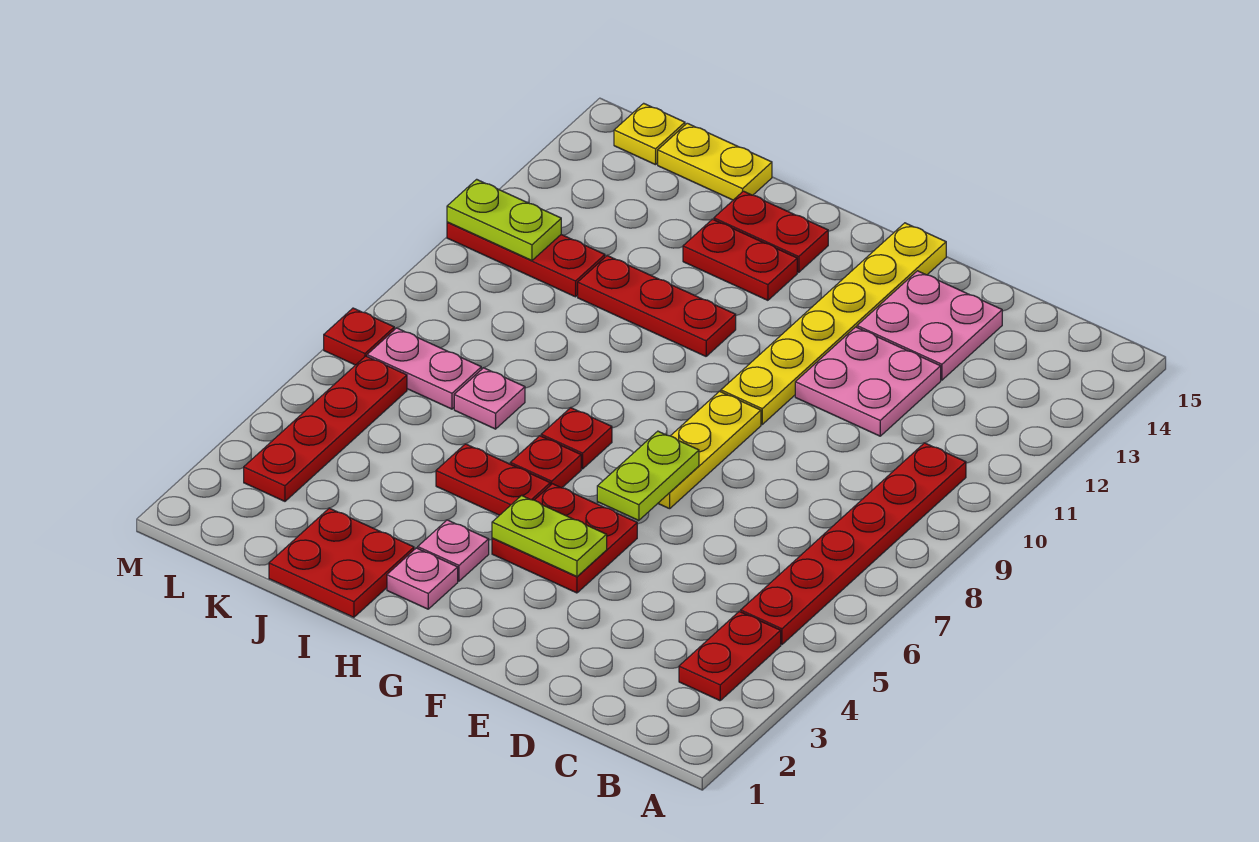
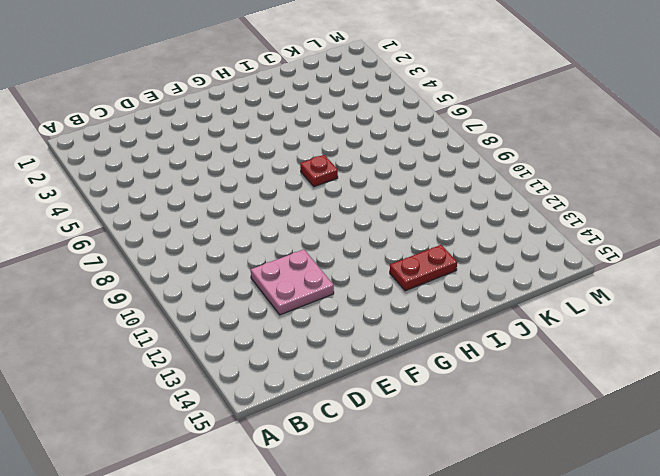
none -> red plate B3:B4 level 1
none -> red plate B5:B10 level 1
none -> pink plate D13:E14 level 1

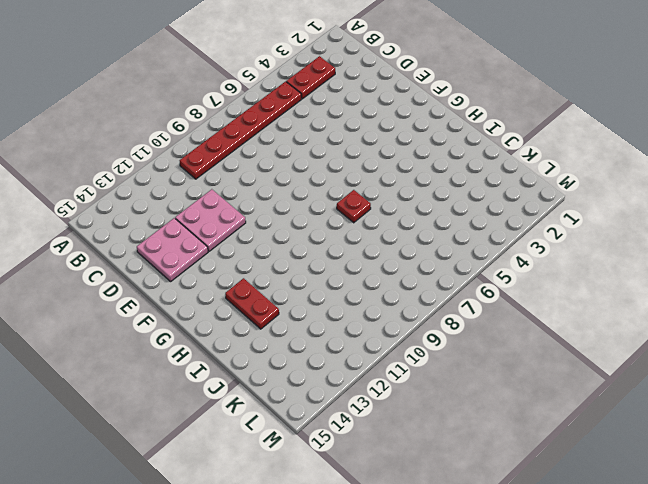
none -> red plate F4:G5 level 1
none -> yellow plate F7:F9 level 1
none -> yellow plate F10:F15 level 1

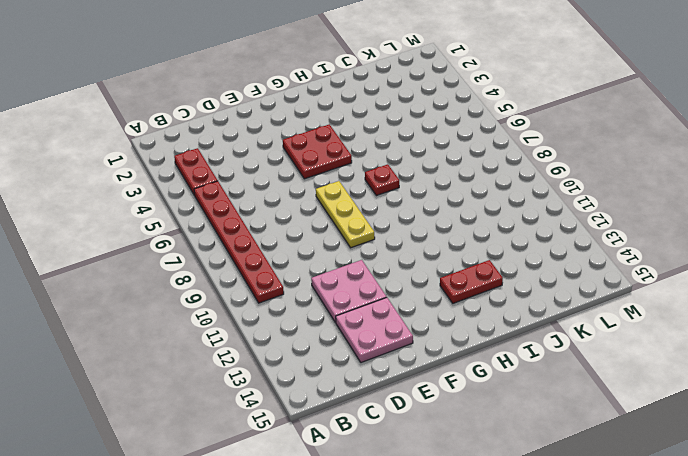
none -> yellow plate F10:F15 level 1
none -> pink plate H2 level 1
none -> pink plate H3 level 1

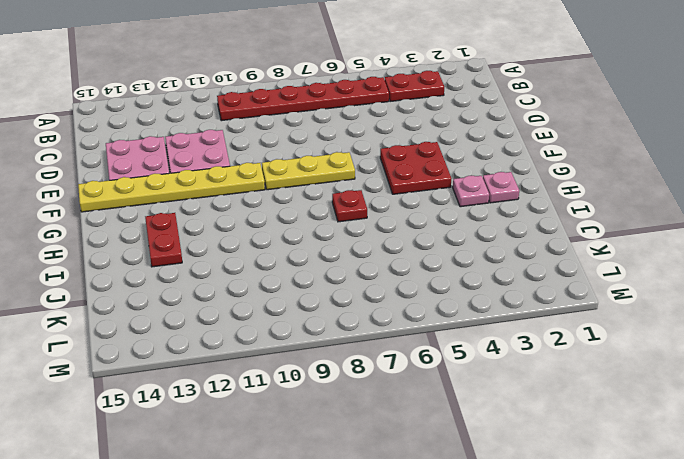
none -> red plate H5:I5 level 1
none -> red plate H6 level 1
none -> red plate H11:J11 level 1

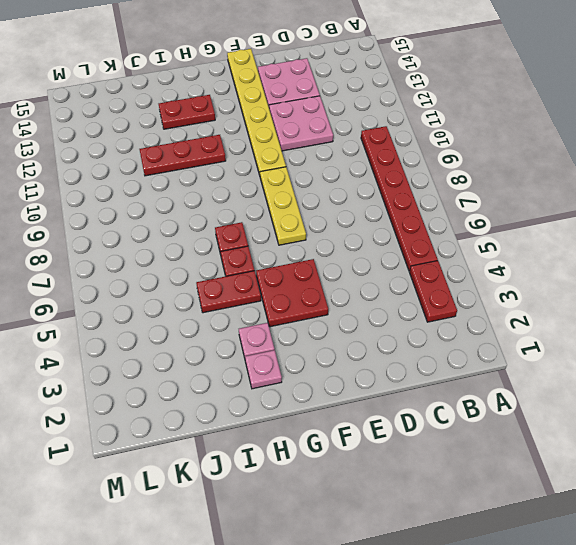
none -> red plate H14:I14 level 1
none -> red plate I1:J2 level 1
none -> pink plate J7 level 1

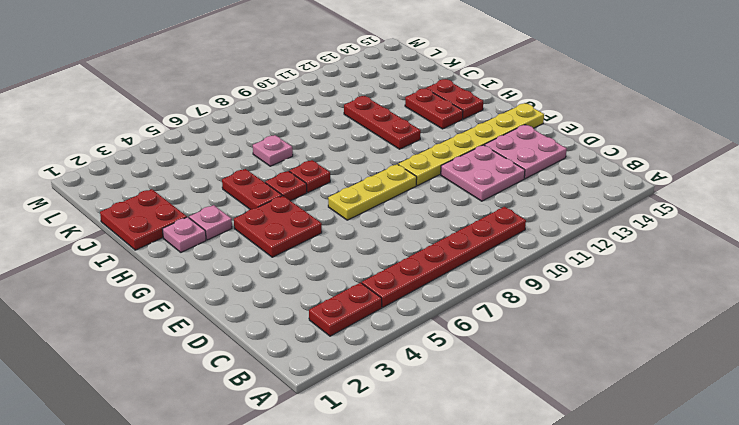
none -> yellow plate J15:K15 level 1
none -> pink plate K7:L7 level 1
none -> red plate K11:M11 level 1

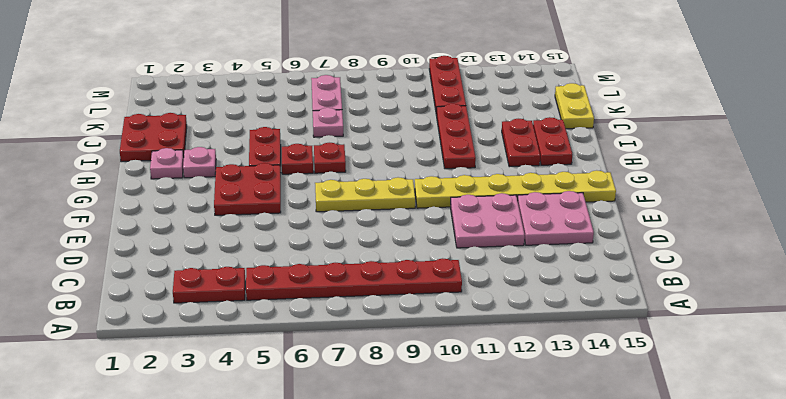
none -> red plate L3:L6 level 1
none -> yellow plate L15 level 1
none -> red plate M7 level 1

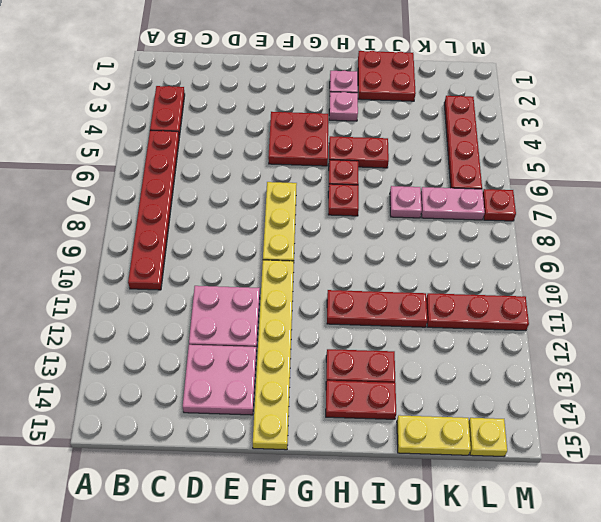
none -> lime plate F4:G4 level 2
none -> lime plate F6:F7 level 2
none -> lime plate L11:M11 level 2

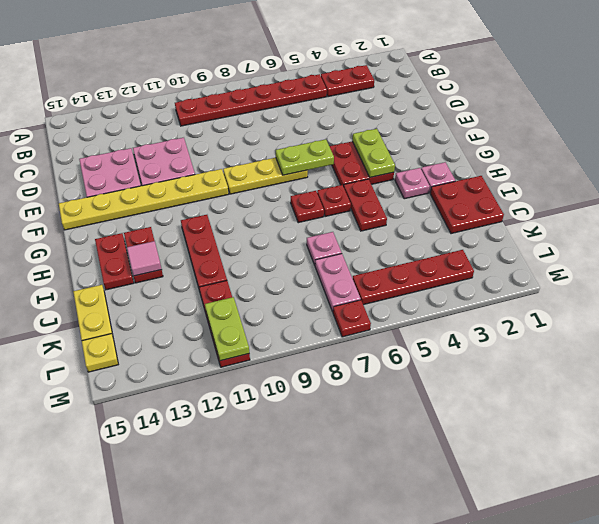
pink tile I13 level 2 -> none

